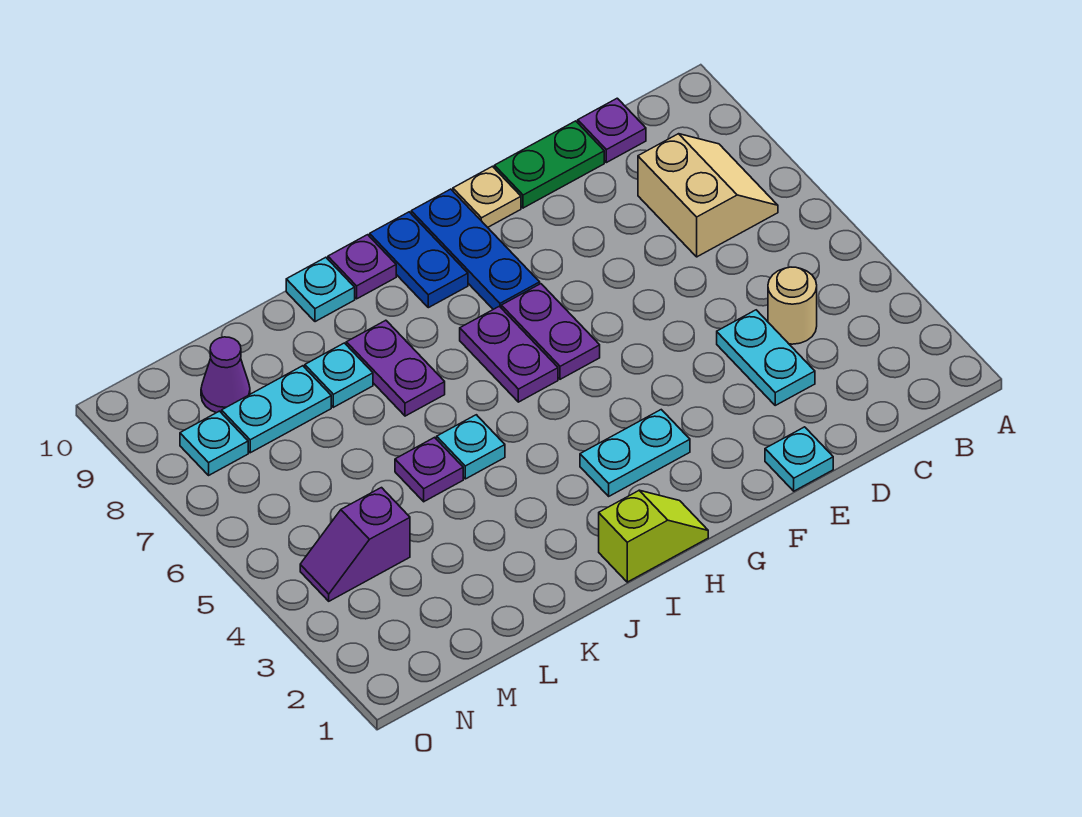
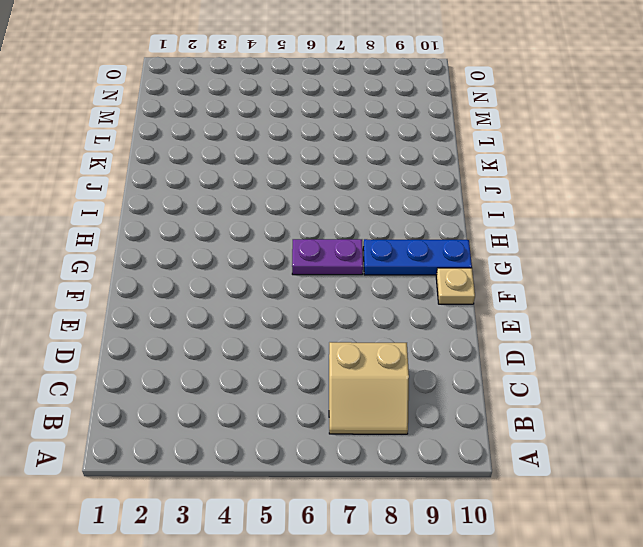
none -> tan round brick C4 level 1
none -> purple plate C10 level 1
none -> cyan plate D3:D4 level 1

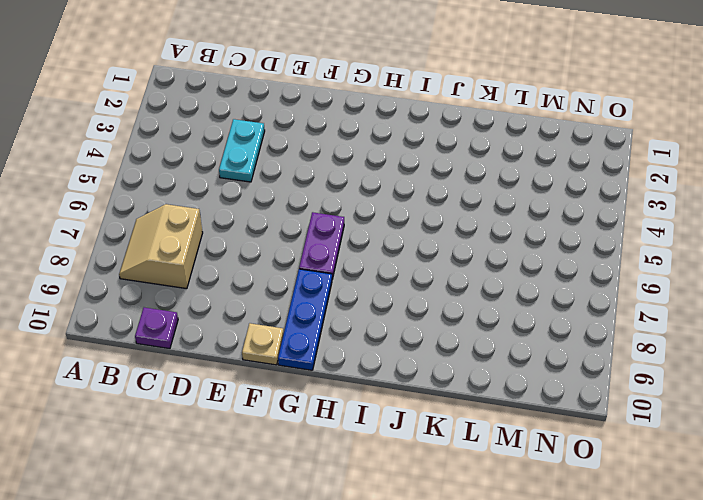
none -> tan round brick C4 level 1
none -> green plate D10:E10 level 1
none -> cyan plate E1 level 1

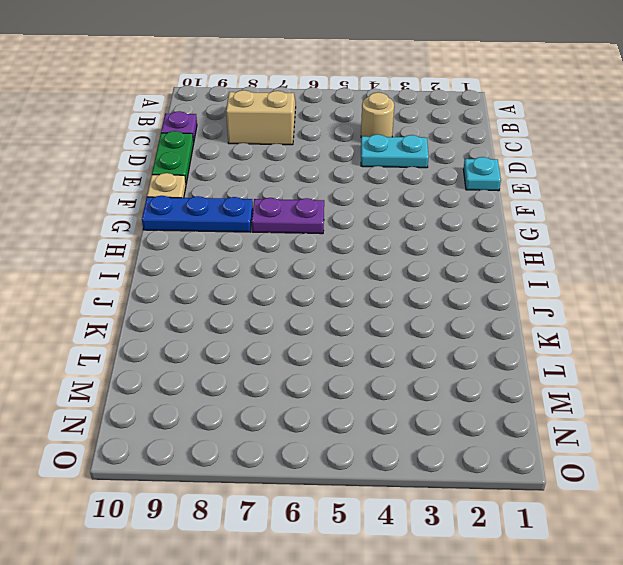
none -> cyan plate G3:H3 level 1
none -> lime slope H1:I1 level 1 top I
none -> purple plate H6:H7 level 1

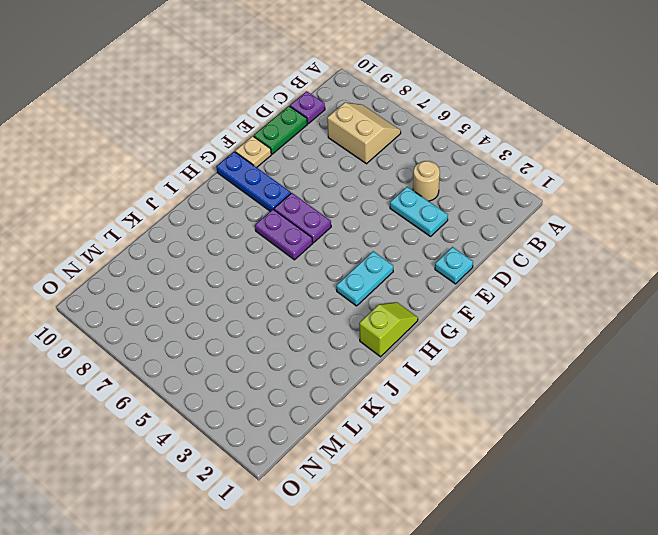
none -> blue plate H9:H10 level 1
none -> purple plate I10 level 1
none -> cyan plate J5 level 1

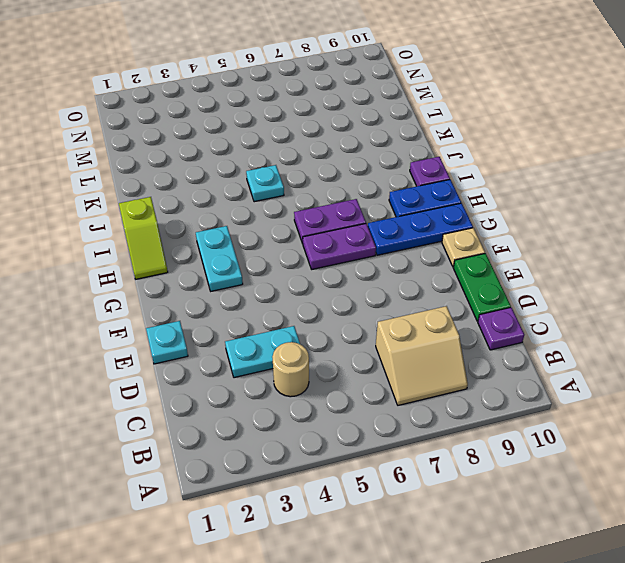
none -> purple plate J7:J8 level 1
none -> cyan plate J10 level 1
none -> purple plate K5 level 1

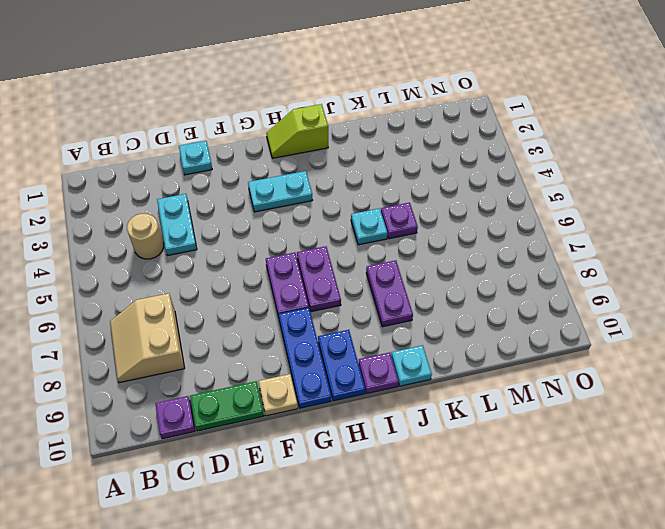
none -> cyan plate K8 level 1
none -> cyan plate L8:M8 level 1
none -> purple slope M4:N4 level 1 top M

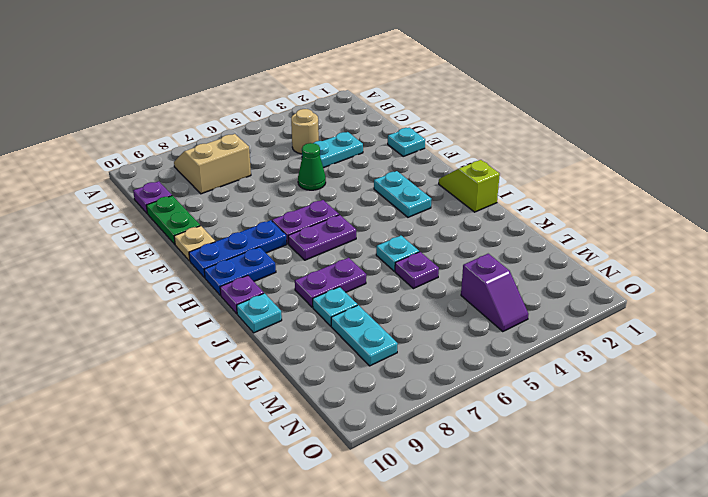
green cone E5 level 1 -> none
none -> purple cone M9 level 1
none -> cyan plate N8 level 1

